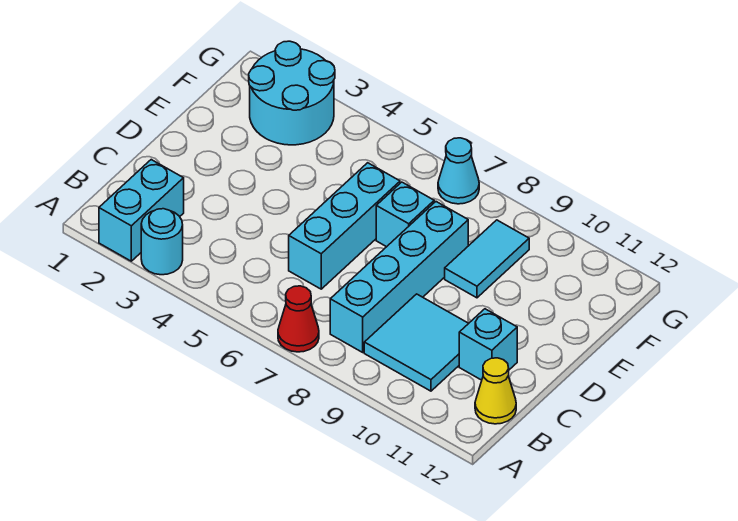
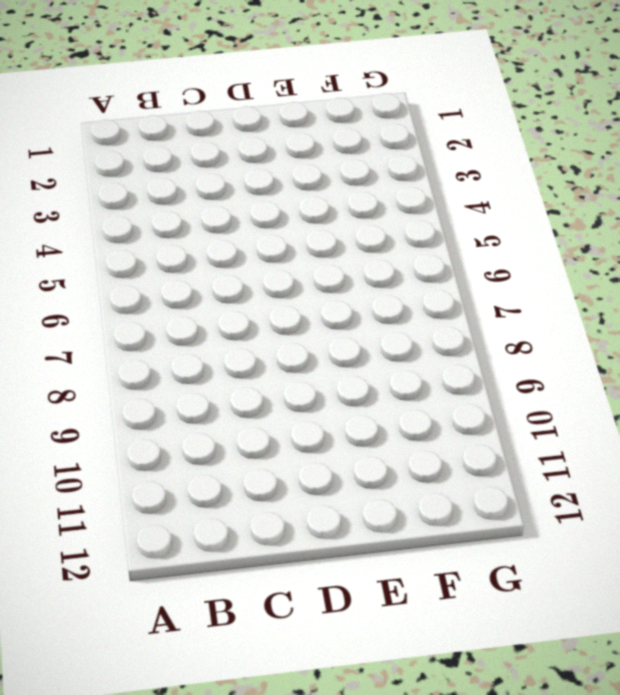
none -> cyan brick A2:B2 level 1
none -> cyan round brick A3 level 1
none -> red cone A7 level 1

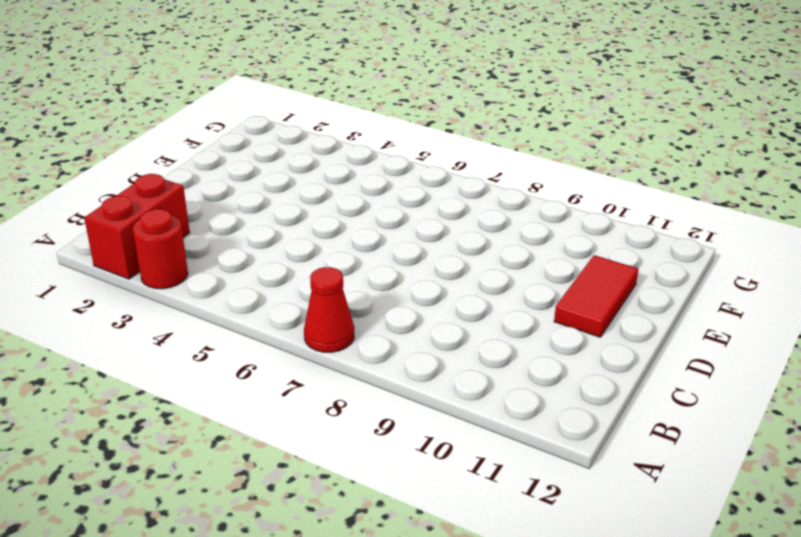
red brick A2:B2 level 1 -> cyan brick A2:B2 level 1
red round brick A3 level 1 -> cyan round brick A3 level 1
red tile D11:E11 level 1 -> none
none -> cyan brick B8:E8 level 1
none -> cyan tile B9:C10 level 1
none -> yellow cone B12 level 1

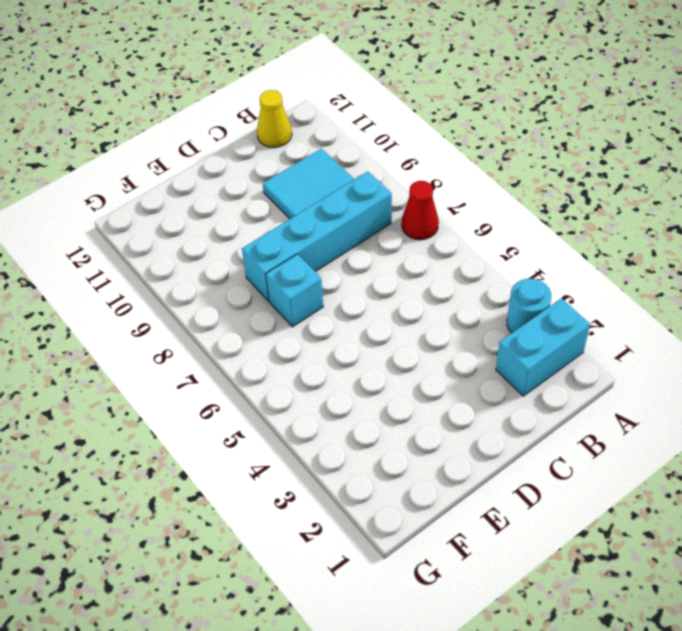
none -> cyan brick C6:E6 level 1
none -> cyan brick C11 level 1
none -> cyan tile E9:F9 level 1

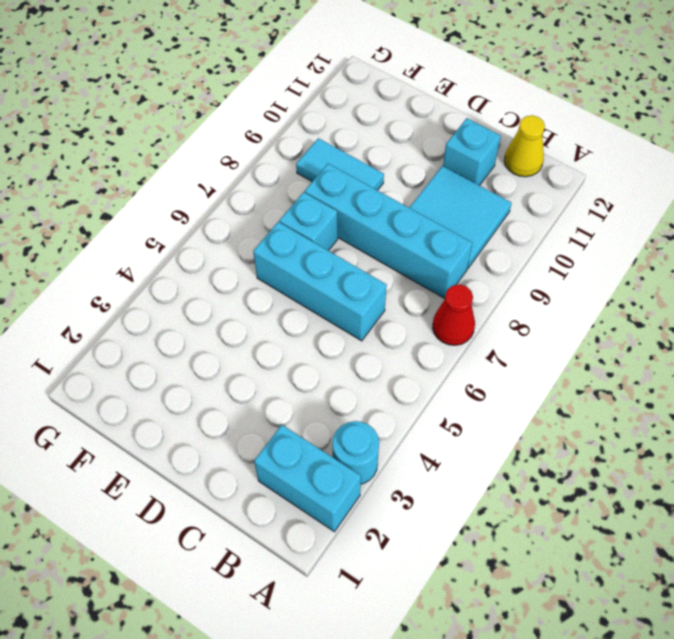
none -> cyan round brick F2:G3 level 1
none -> cyan cone G7 level 1

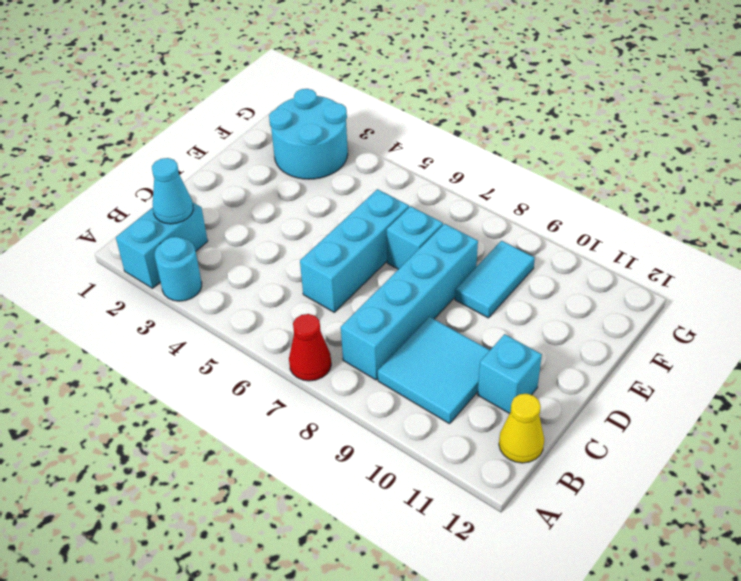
cyan cone B2 level 2 -> cyan cone G7 level 1

